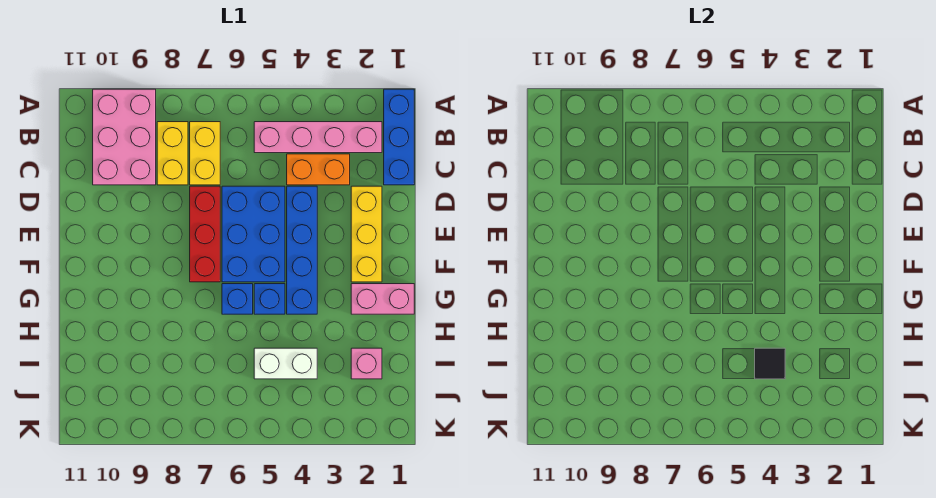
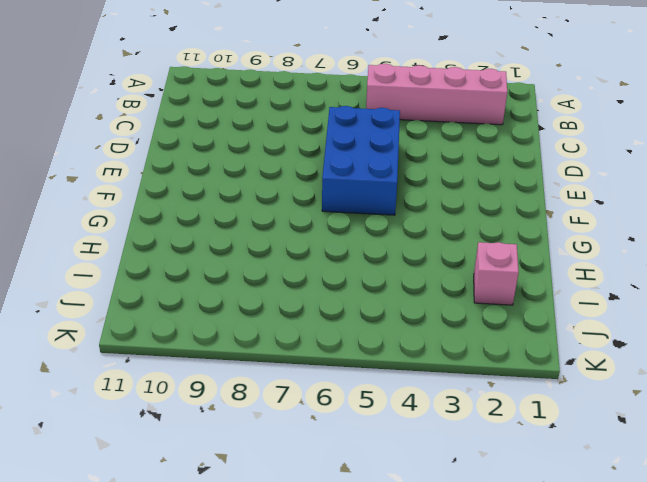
none -> blue brick A1:C1 level 1
none -> pink brick A9:C10 level 1
none -> yellow brick B7:C7 level 1

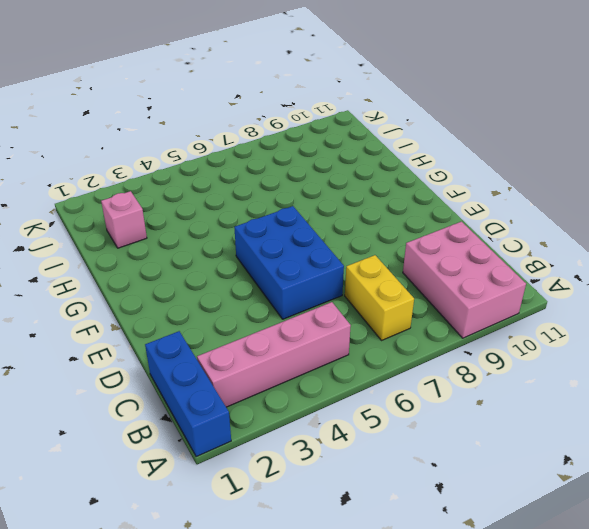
none -> yellow brick B8:C8 level 1
none -> orange brick C3:C4 level 1
none -> yellow brick D2:F2 level 1

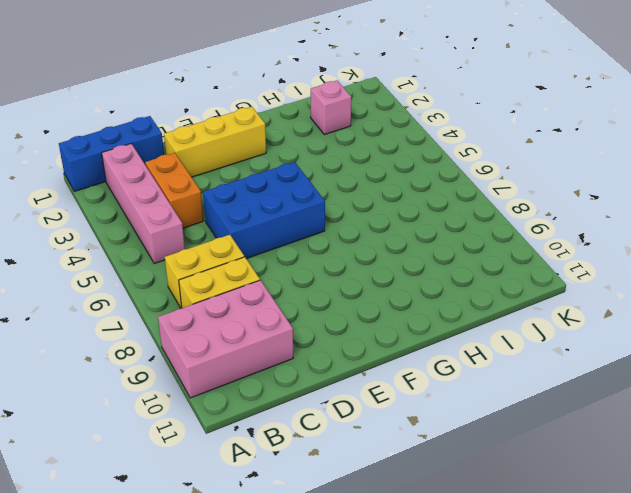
none -> blue brick D4:G4 level 1
none -> red brick D7:F7 level 1
none -> pink brick G1:G2 level 1

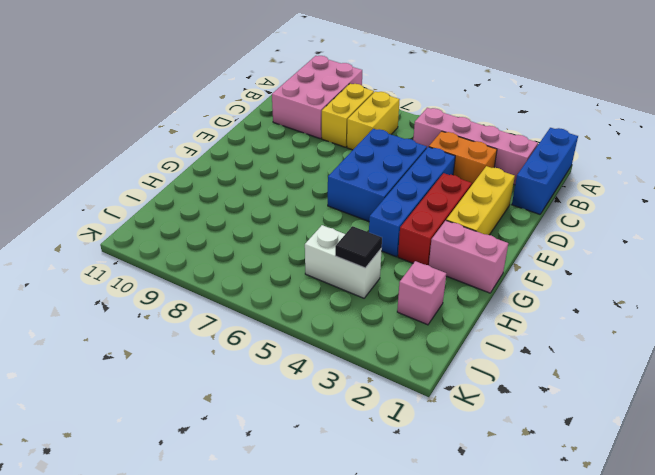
red brick E3:G3 level 1 -> red brick D7:F7 level 1
none -> blue brick G5 level 1
none -> blue brick G6 level 1

